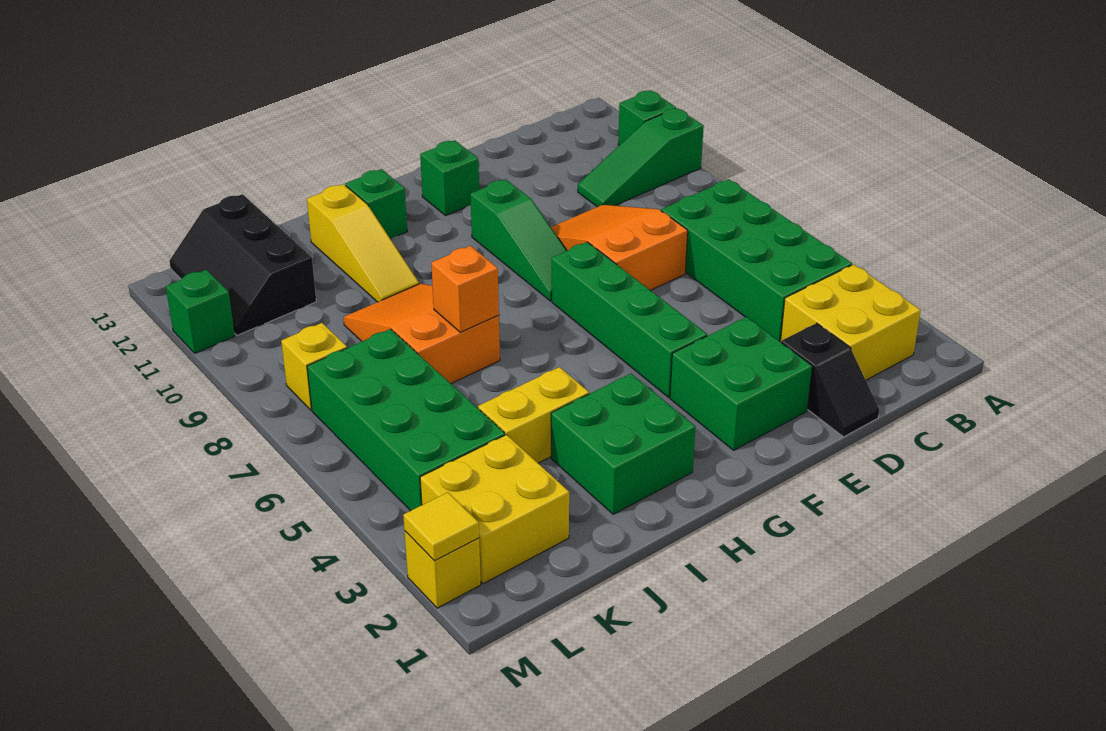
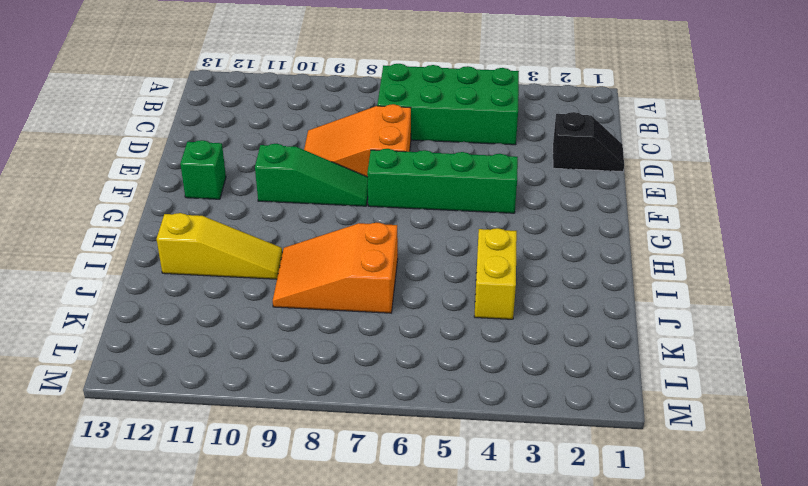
none -> green slope A10:C10 level 1 top A
none -> green brick A11 level 1
none -> yellow brick B2:C3 level 1

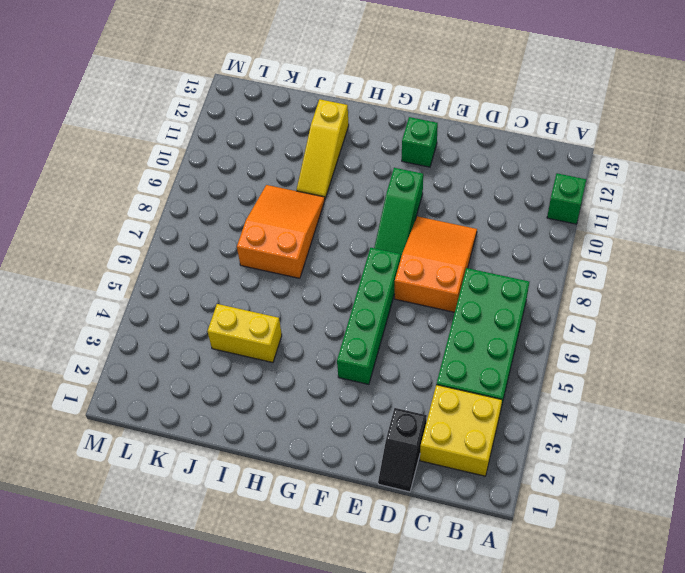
none -> green slope A10:C10 level 1 top A
none -> green brick E2:F3 level 1
none -> green brick H2:I3 level 1

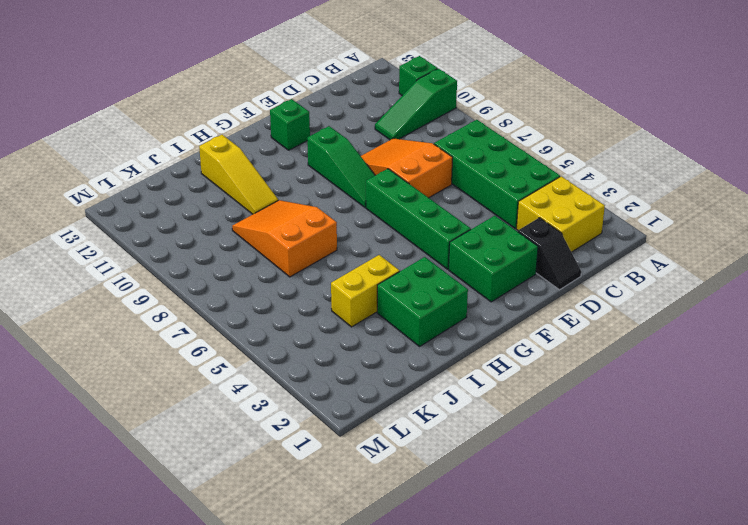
none -> green brick H12 level 1
none -> yellow brick K2:L3 level 1
none -> green brick K4:L7 level 1

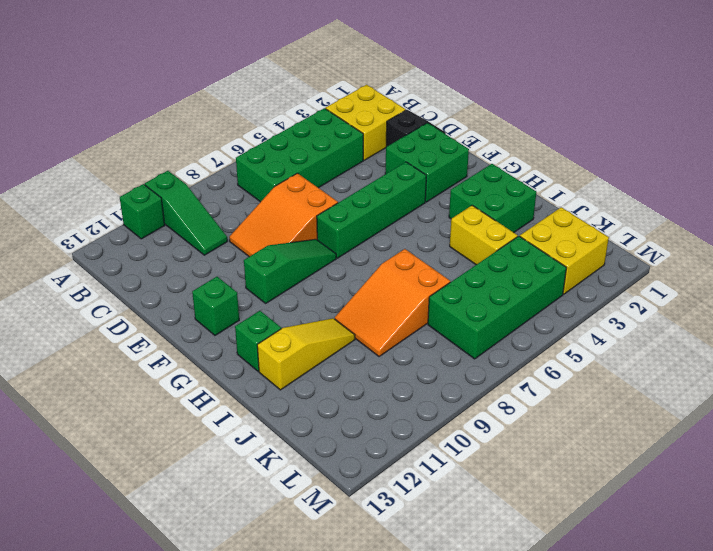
none -> black slope K11:L13 level 1 top K
none -> yellow brick L8 level 1
none -> yellow brick M2 level 1

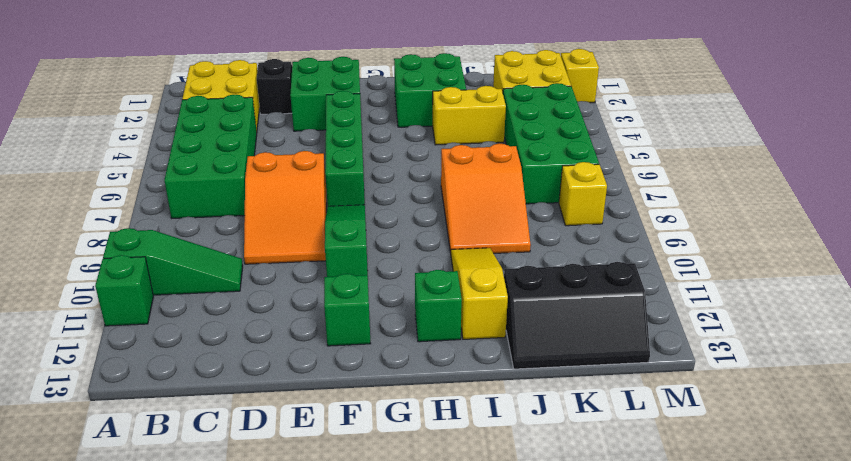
black slope J12:L13 level 1 top 12 -> black slope K11:L13 level 1 top K
none -> green brick M11 level 1
none -> orange brick I7 level 2
none -> yellow tile M2 level 2

